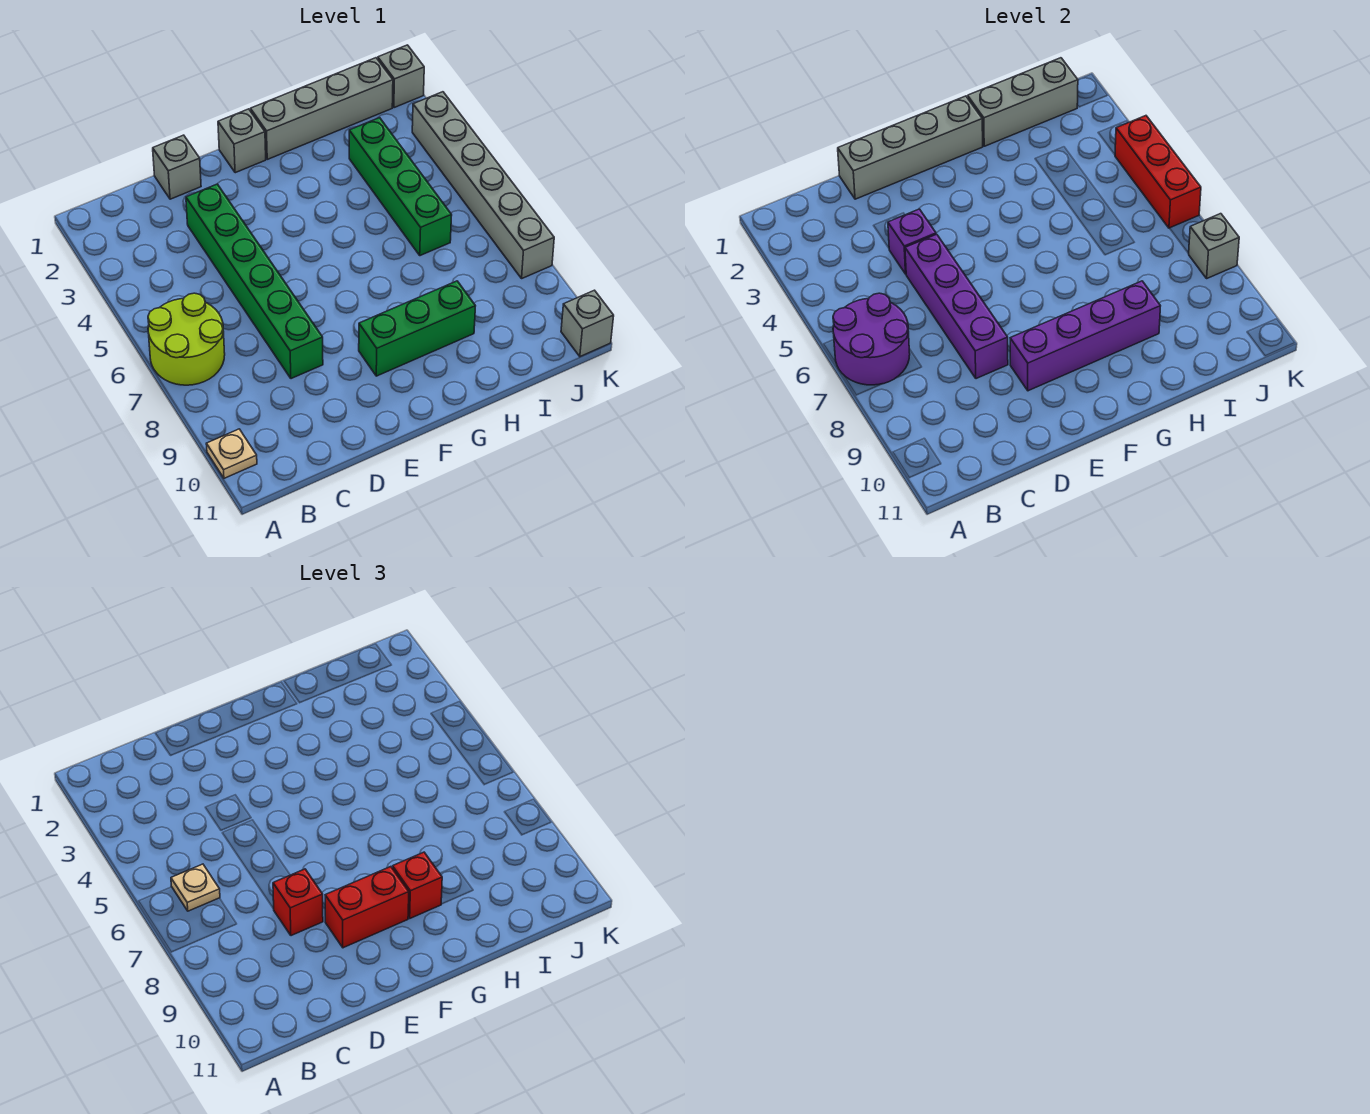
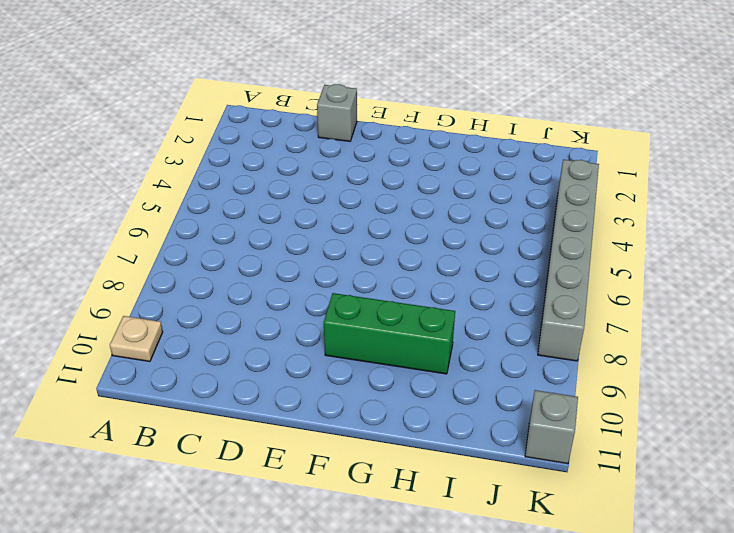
none -> lime round brick A6:B7 level 1
none -> green brick D3:D8 level 1
none -> grey brick F1 level 1

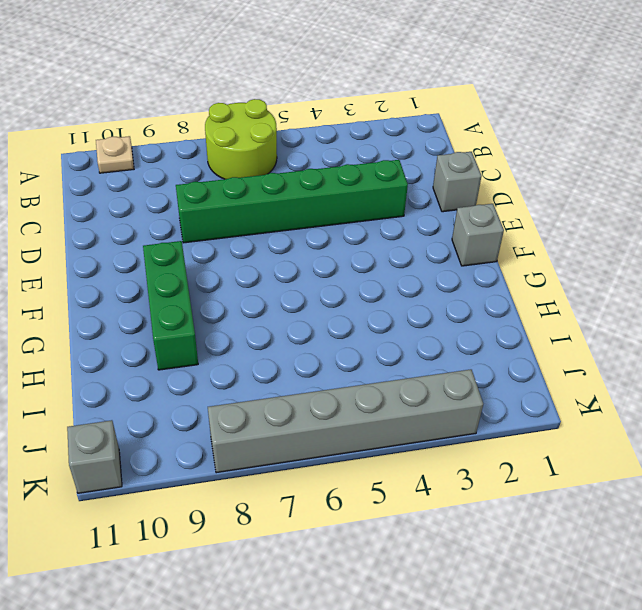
none -> grey brick G1:J1 level 1
none -> green brick I3:I6 level 1
none -> grey brick K1 level 1

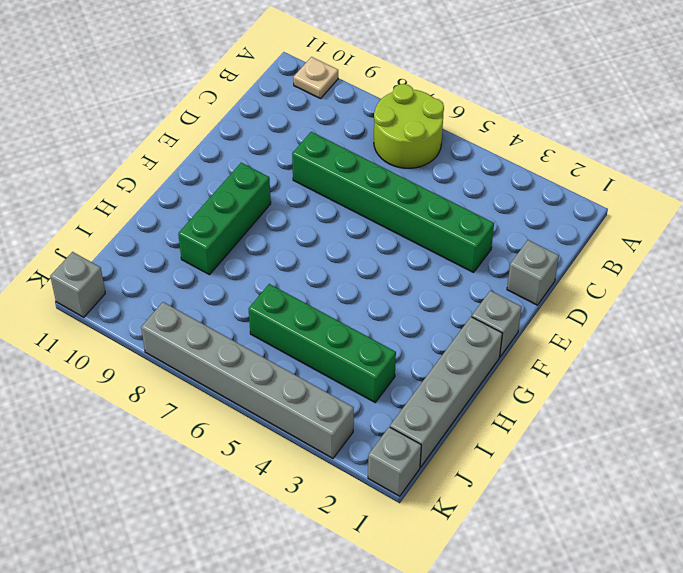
none -> purple round brick A6:B7 level 2
none -> grey brick D1:G1 level 2
none -> purple brick D4 level 2

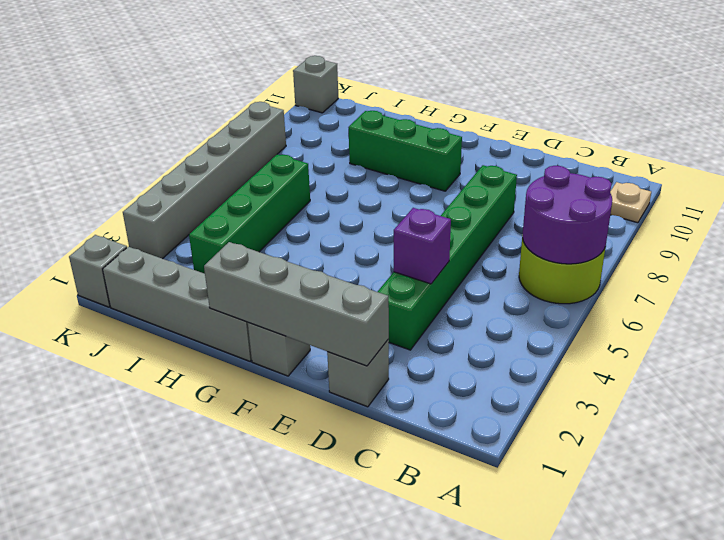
none -> purple brick D5:D8 level 2
none -> purple brick E9:H9 level 2
none -> grey brick H1:J1 level 2

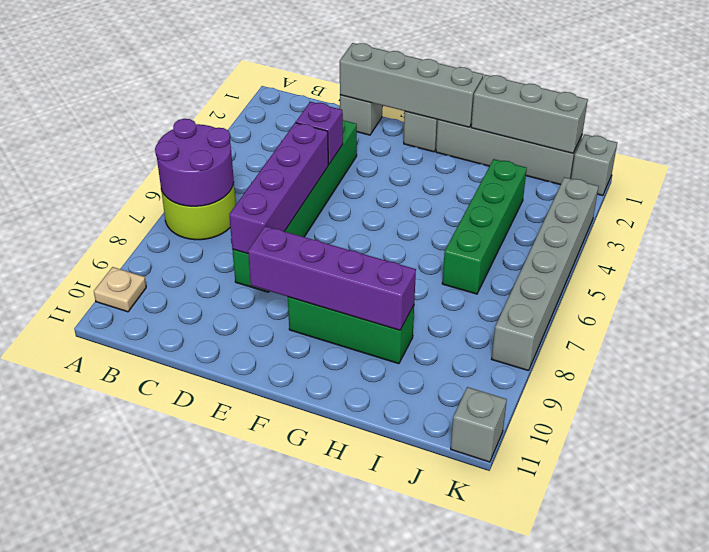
none -> red brick K4:K6 level 2
none -> grey brick K8 level 2
none -> tan plate B6 level 3

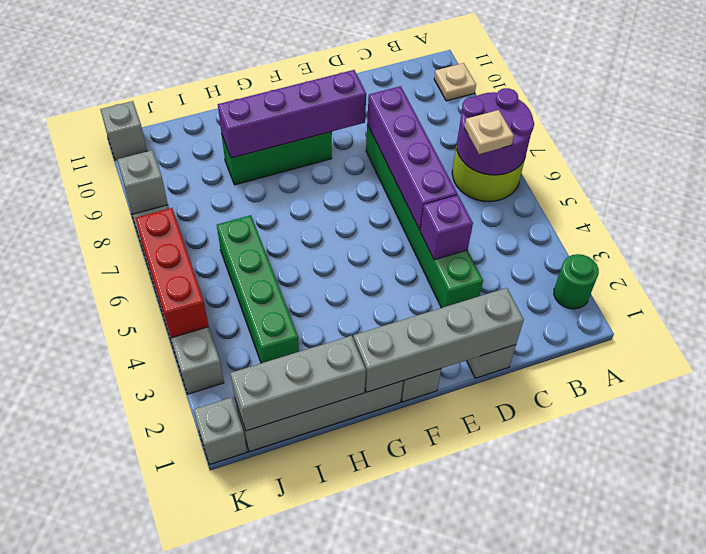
green round brick A2 level 1 -> none
none -> red brick D8 level 3
none -> red brick E9:F9 level 3
none -> red brick G9 level 3

